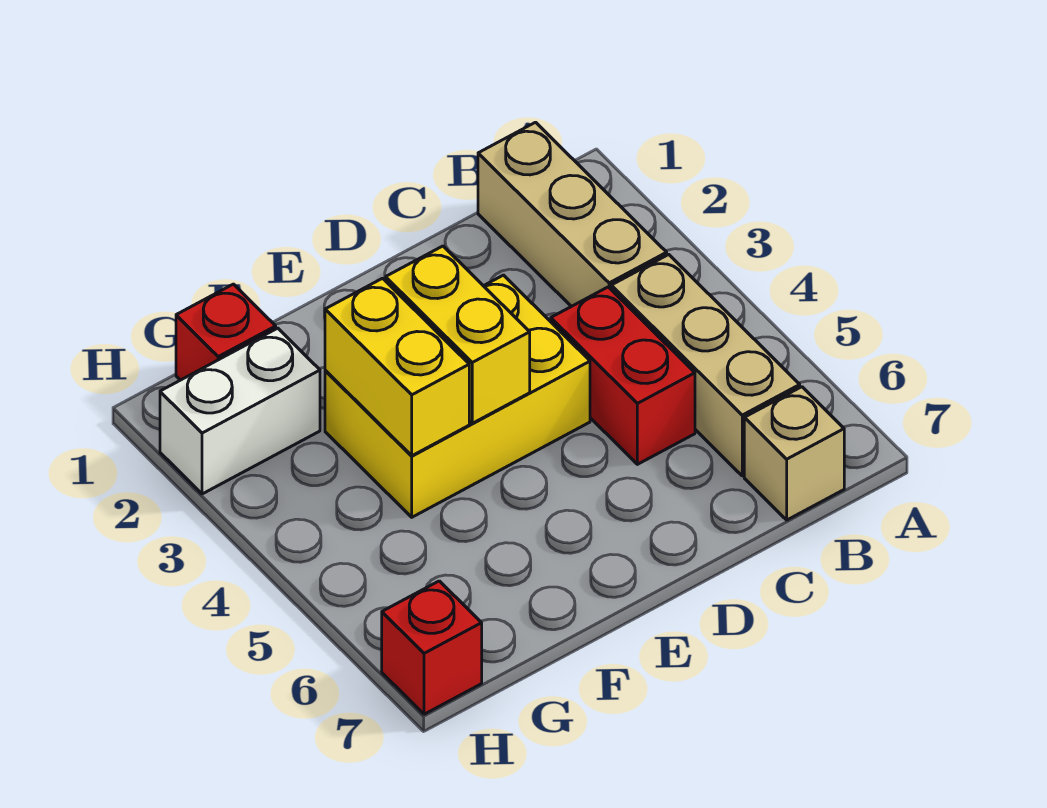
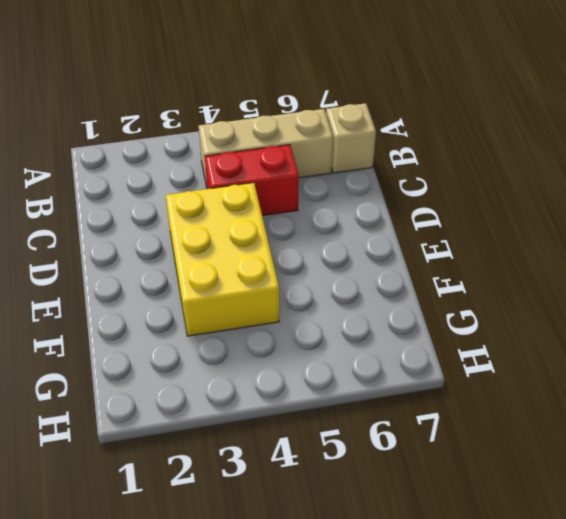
none -> tan brick B1:B3 level 1
none -> red brick G1 level 1

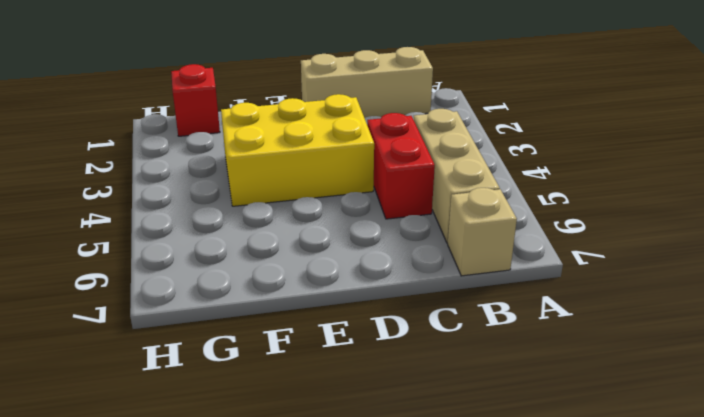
tan brick B1:D1 level 1 -> tan brick B1:B3 level 1
none -> white brick G2:H2 level 1
none -> red brick H7 level 1

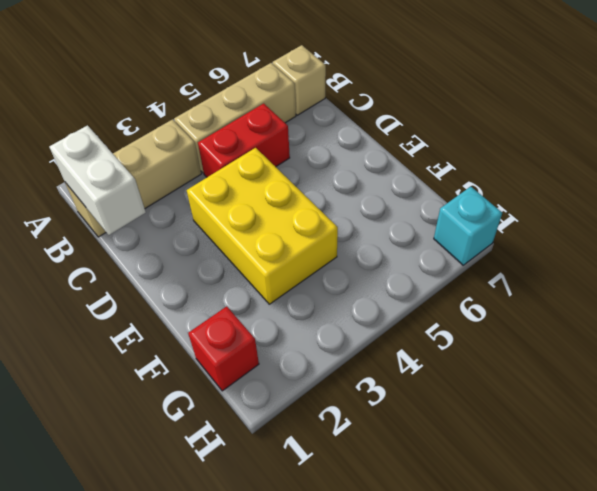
white brick B1:C1 level 2 -> white brick G2:H2 level 1
cyan brick H7 level 1 -> red brick H7 level 1
none -> yellow brick E3:E4 level 2
none -> yellow brick F3:F4 level 2

